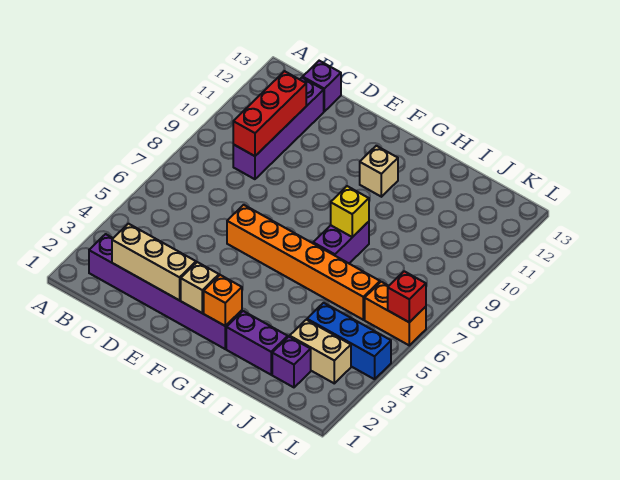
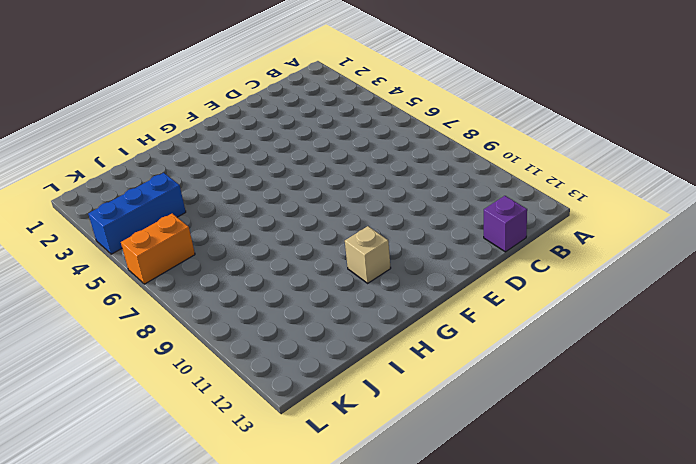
none -> purple brick B2:G2 level 1
none -> purple brick C9:C12 level 1
none -> orange brick E6:J6 level 1

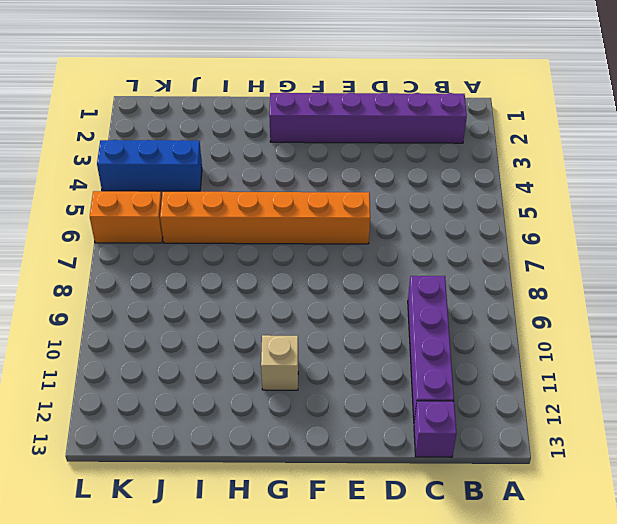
none -> purple brick H2:I2 level 1
none -> purple brick H7:H8 level 1
none -> purple brick J2 level 1

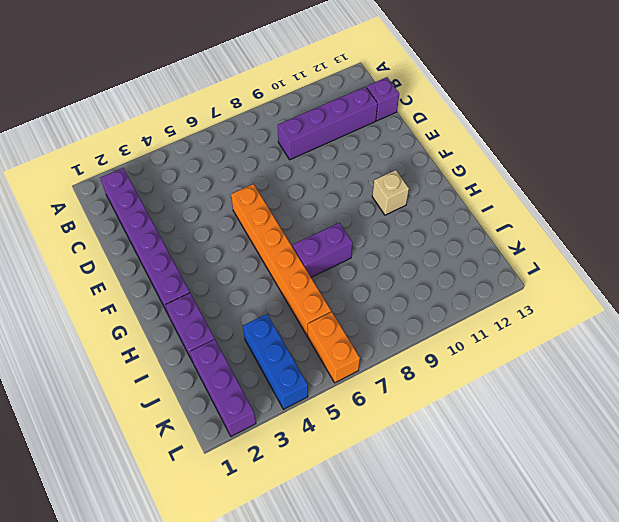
purple brick J2:L2 level 1 -> purple brick J2 level 1
none -> tan brick J3:K3 level 1
none -> tan brick C2:E2 level 2
none -> red brick C9:C11 level 2

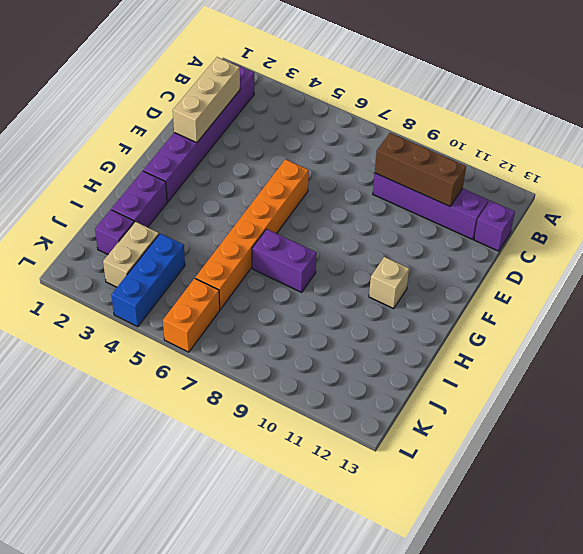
brown brick C9:C11 level 2 -> red brick C9:C11 level 2
none -> tan brick F2 level 2
none -> orange brick G2 level 2
none -> yellow brick H8 level 2

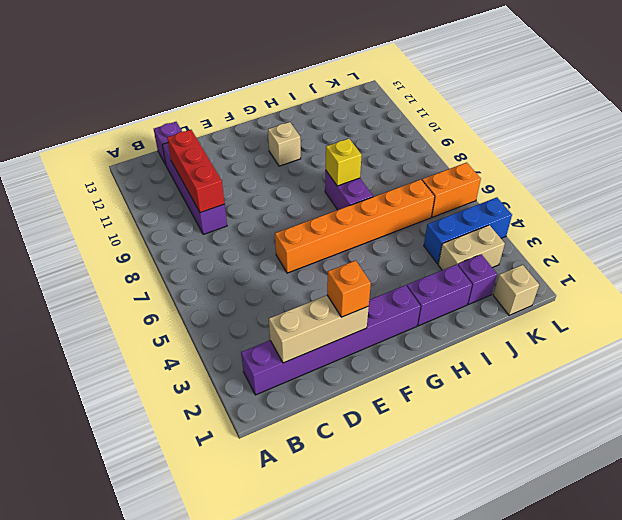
orange brick E2 level 3 -> orange brick G2 level 2
tan brick K1 level 1 -> tan brick F2 level 2
none -> red brick L6 level 2

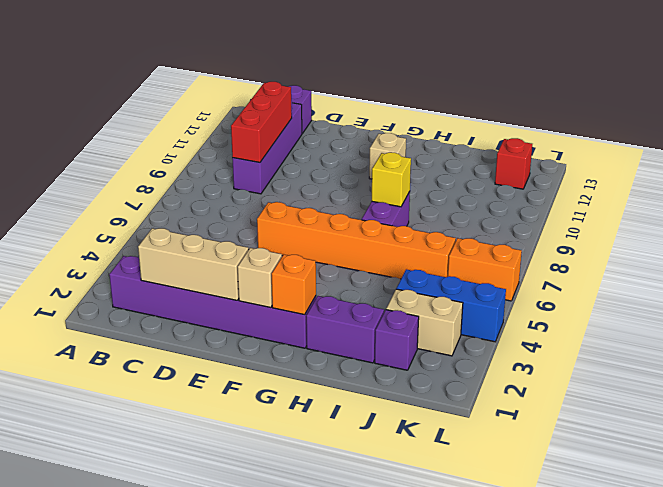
red brick K12 level 1 -> red brick L6 level 2

